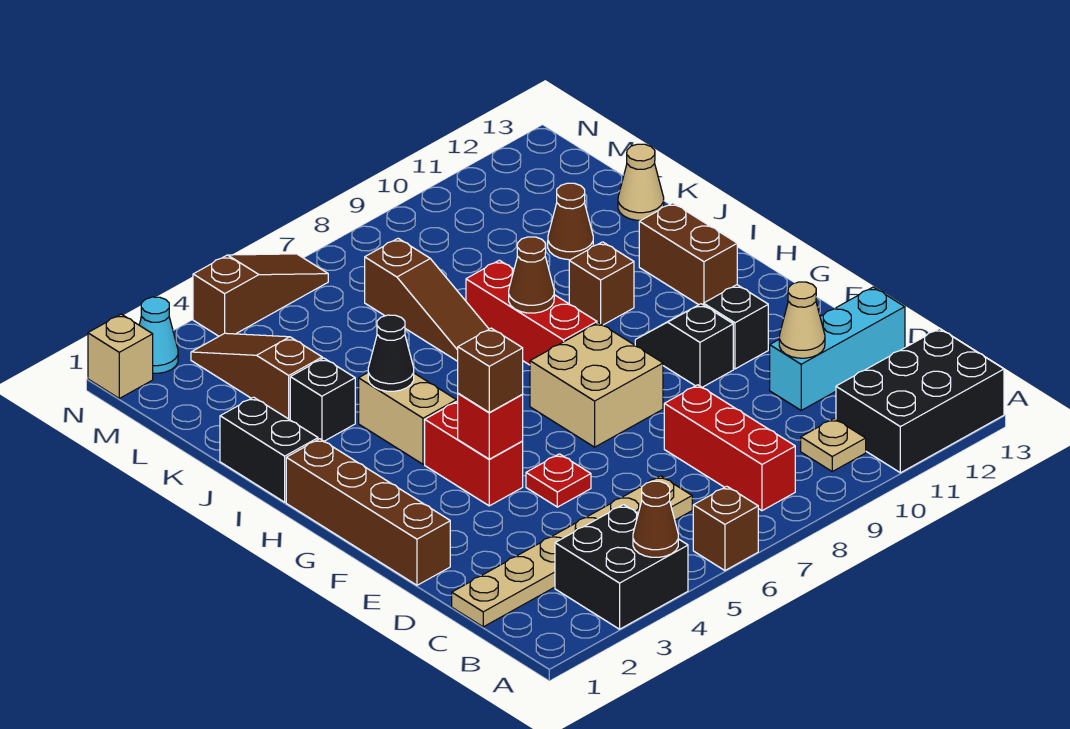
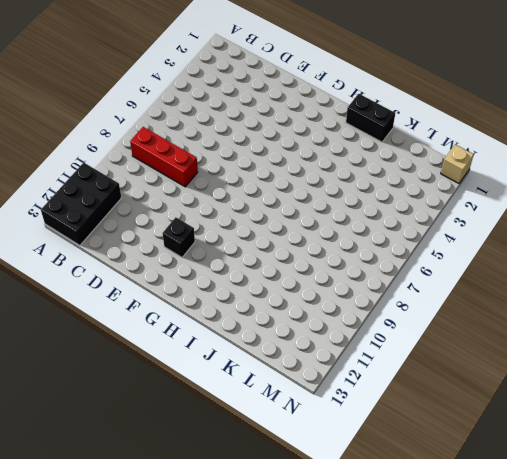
none -> black brick A3:B4 level 1
none -> brown brick A6 level 1
none -> tan plate B10 level 1
none -> tan plate C1:C6 level 1

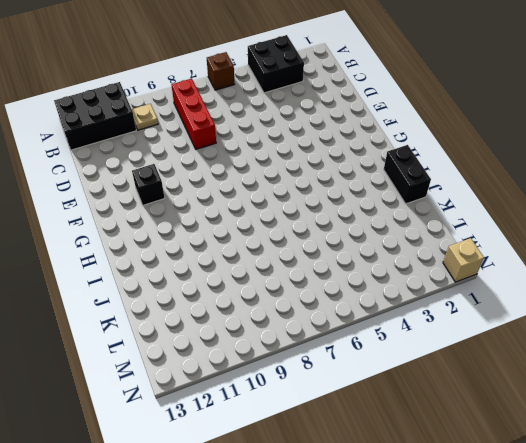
none -> tan plate C1:C6 level 1
none -> cyan brick D11:D13 level 1
none -> brown brick E1:H1 level 1
none -> red plate E5 level 1

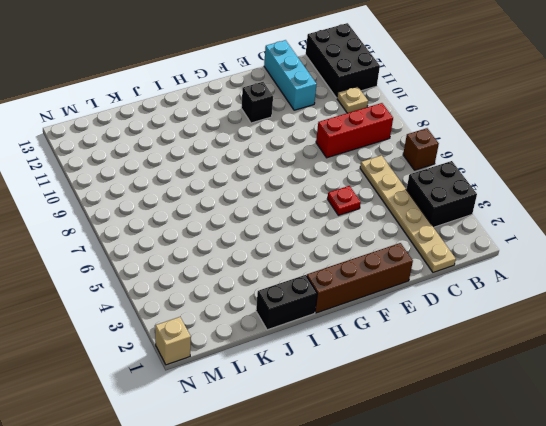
none -> red brick F4:G4 level 1
none -> tan brick F7:G8 level 1
none -> black slope F10:G10 level 1 top F
none -> tan brick H4:I4 level 1

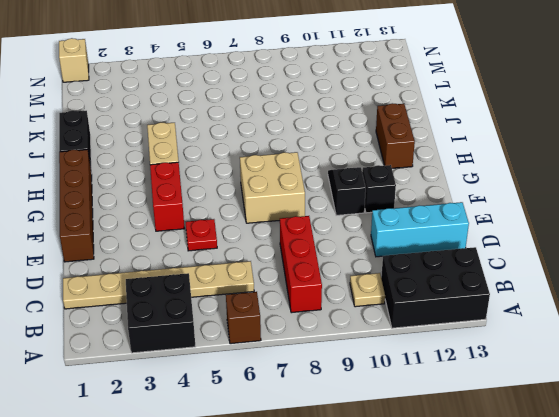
none -> red brick H8:J8 level 1
none -> brown brick I10 level 1
none -> black brick J3 level 1
none -> brown slope J7:L7 level 1 top L

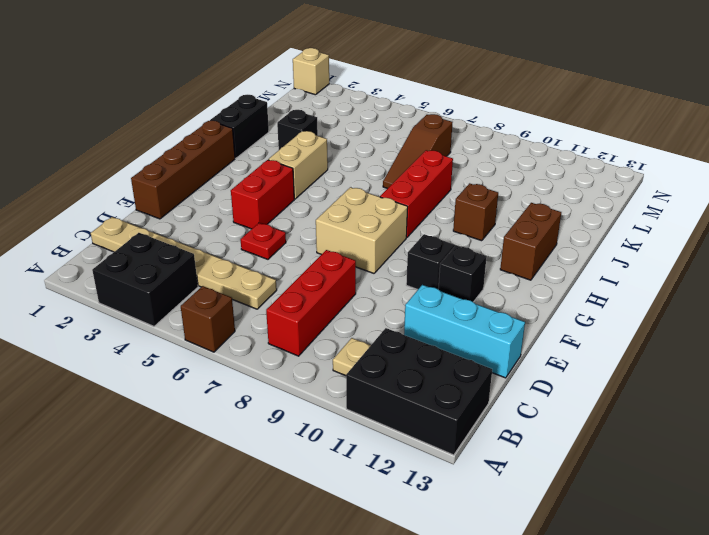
none -> brown slope K3:M3 level 1 top K
none -> brown cone K11 level 1
none -> tan cone K13 level 1
none -> cyan cone N2 level 1

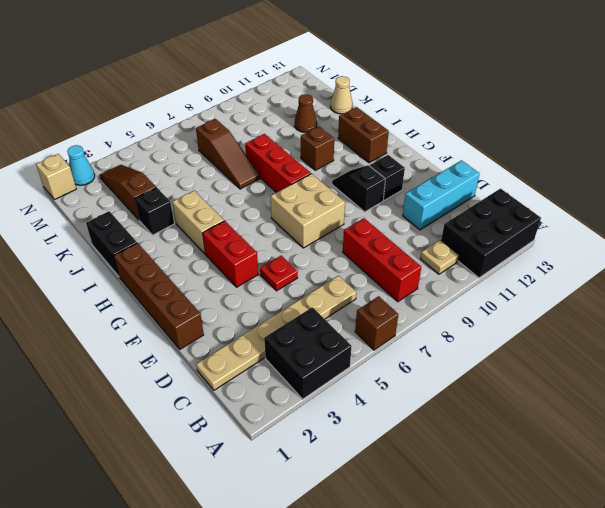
none -> brown slope N4:N6 level 1 top 4
none -> brown cone A4 level 2
none -> tan cone D11 level 2
none -> red brick F4 level 2

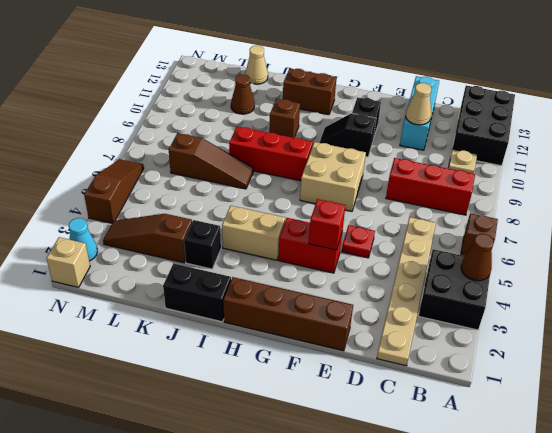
none -> black cone I4 level 2
none -> brown cone I8 level 2
none -> brown brick F4 level 3

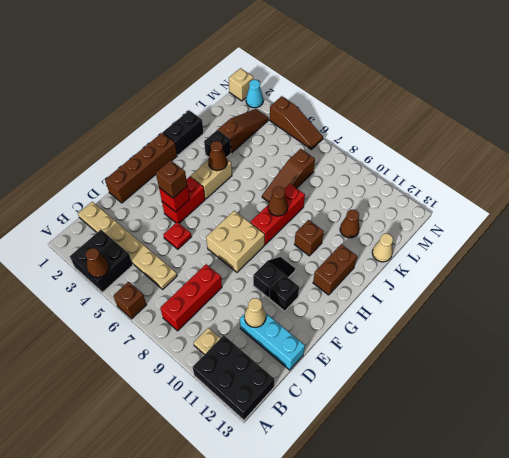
brown cone I4 level 2 -> black cone I4 level 2

